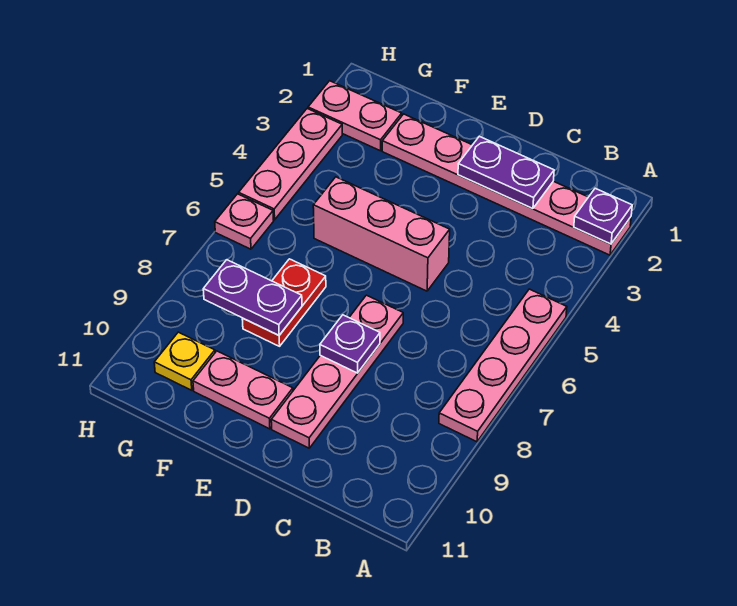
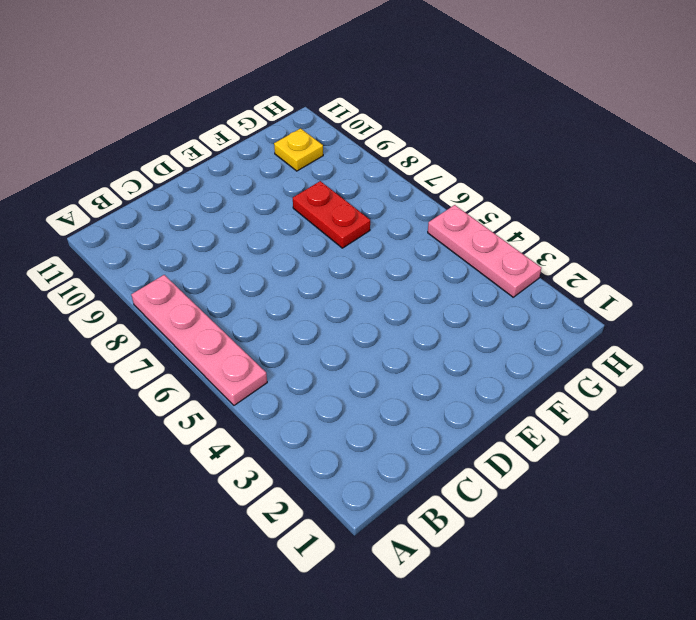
none -> pink plate A2:F2 level 1
none -> pink brick D5:F5 level 1
none -> pink plate D7:D10 level 1

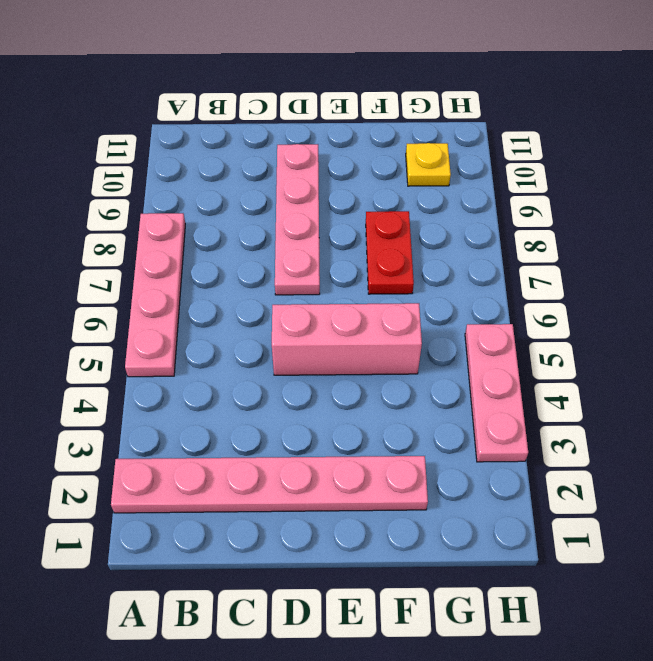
none -> pink plate E10:F10 level 1
none -> pink plate G2:H2 level 1
none -> pink plate H6 level 1

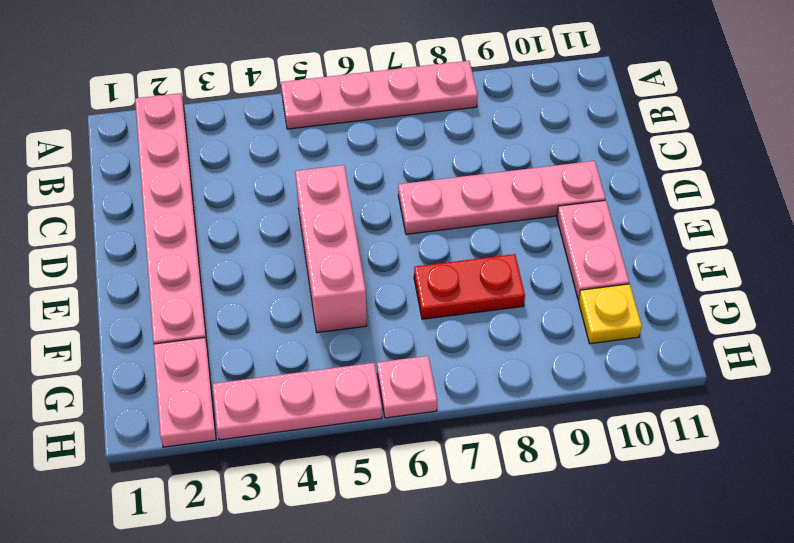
none -> purple plate A2 level 2
none -> purple plate C2:D2 level 2
none -> purple plate D8 level 2

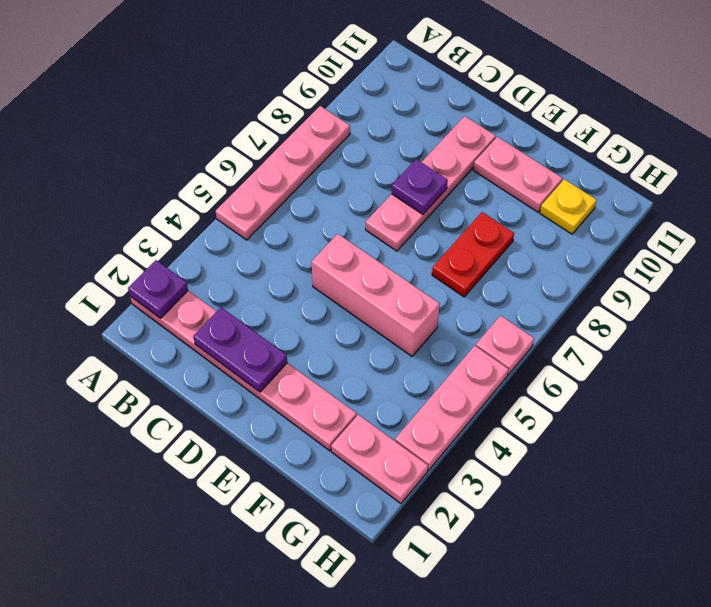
none -> purple plate F8:G8 level 2

